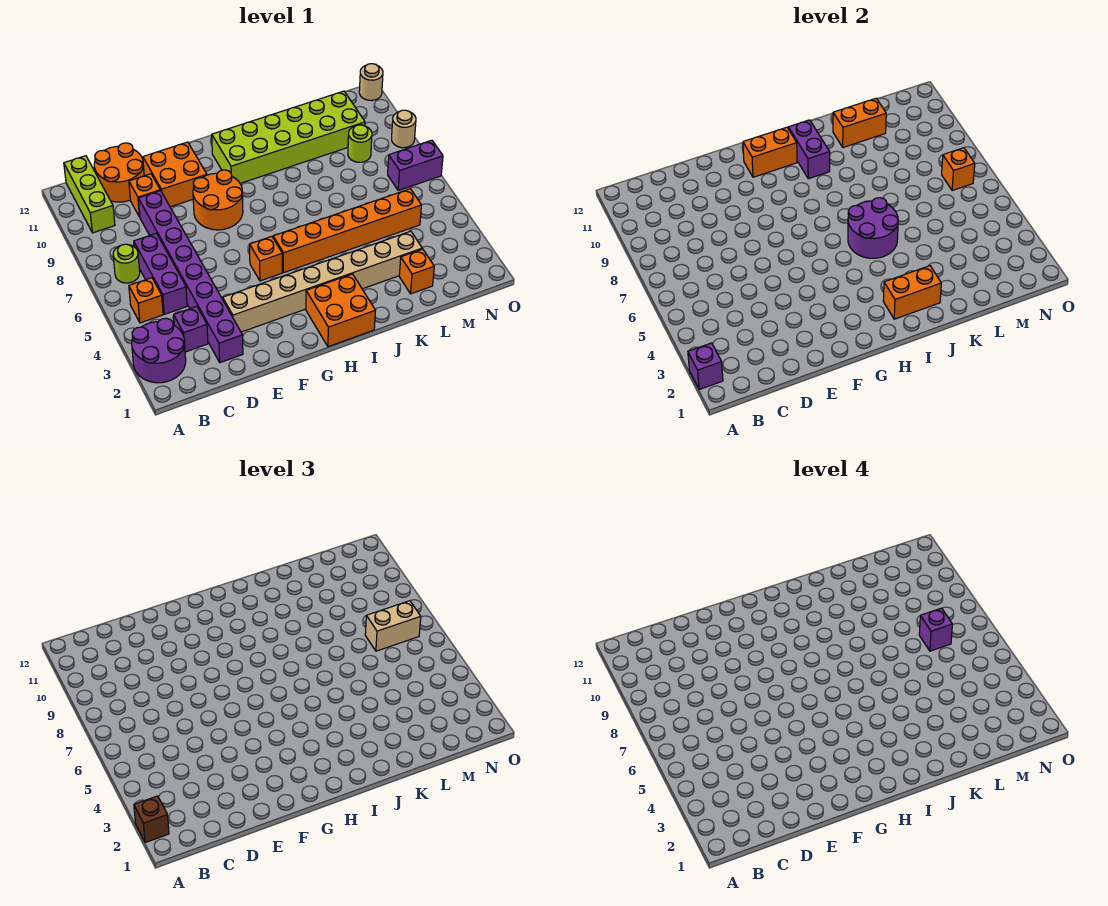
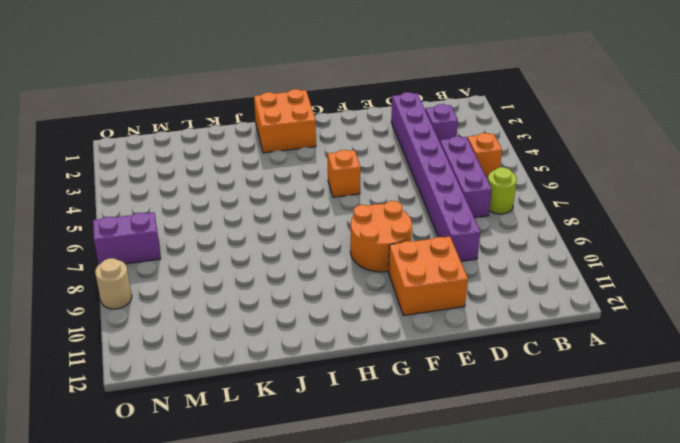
none -> purple round brick A2:B3 level 1
none -> lime brick B10:B12 level 1
none -> orange round brick C11:D12 level 1
none -> orange brick D10 level 1

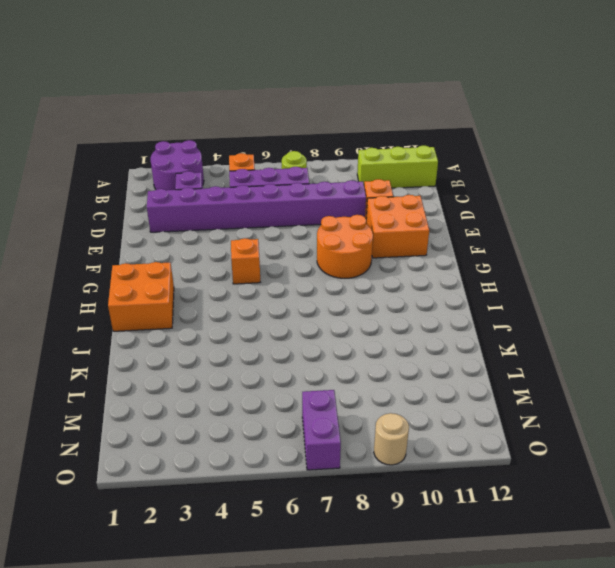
none -> orange round brick C11:D12 level 1
none -> tan brick E3:L3 level 1
none -> orange brick H5:M5 level 1
none -> lime brick H10:M11 level 1

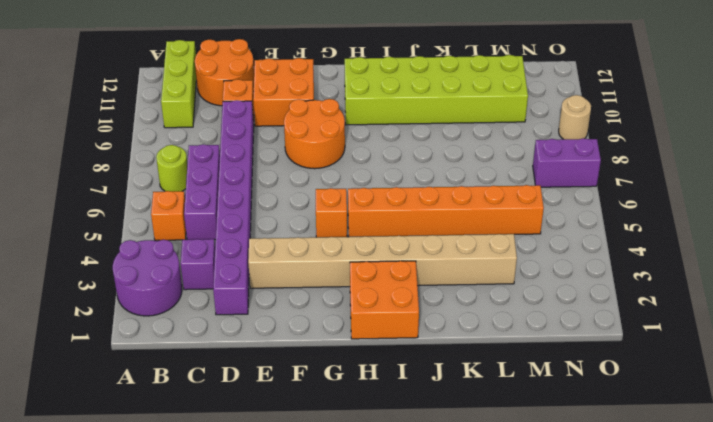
none -> orange brick L2 level 1
none -> lime round brick M9 level 1
none -> tan round brick O12 level 1
none -> purple brick A2 level 2

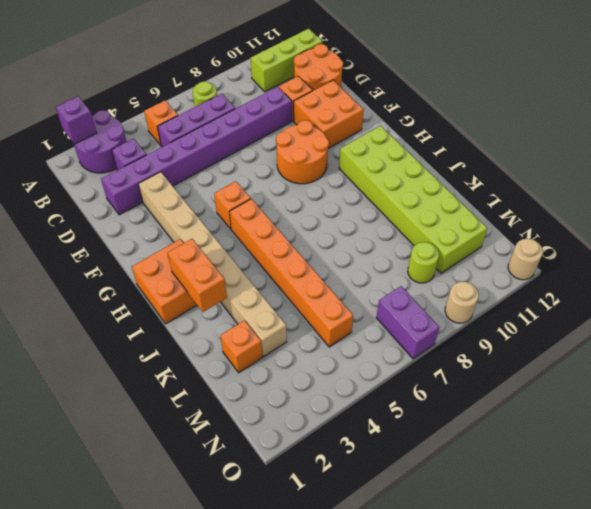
none -> orange brick G11:H11 level 2
none -> purple round brick I5:J6 level 2
none -> purple brick I10:I11 level 2
none -> orange brick K11:L11 level 2

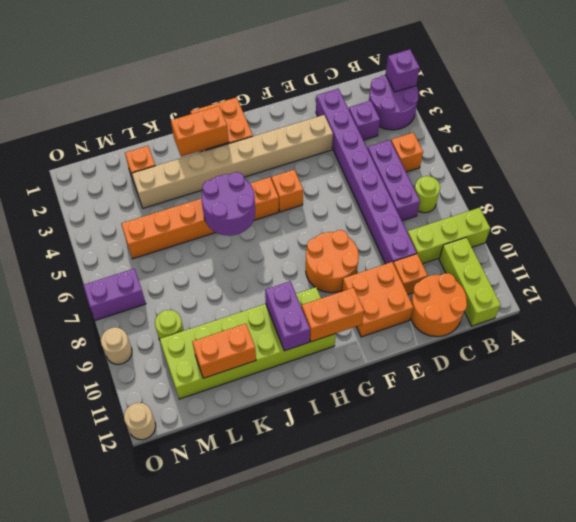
lime brick A9:C9 level 1 -> none
none -> orange brick N7 level 2
none -> brown brick A2 level 3
none -> tan brick M7:N7 level 3
none -> purple brick M7 level 4

